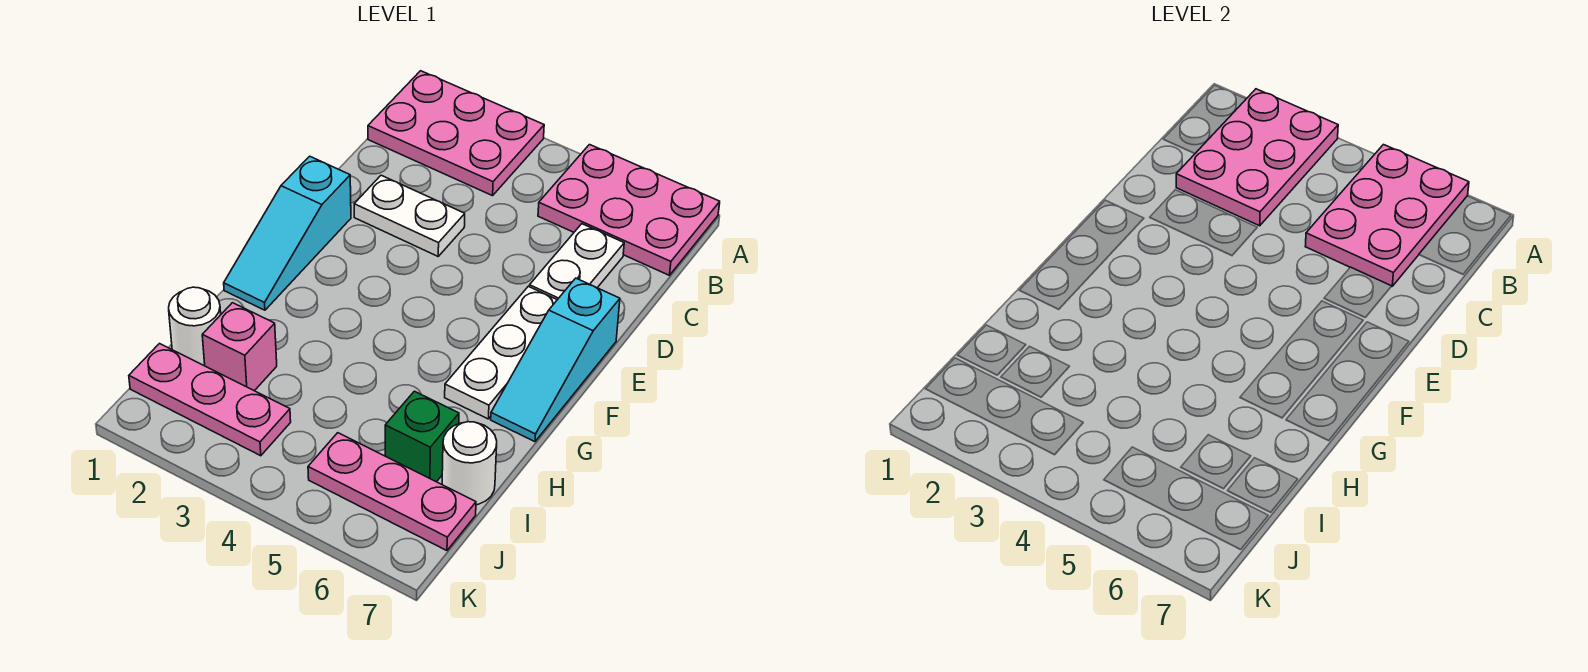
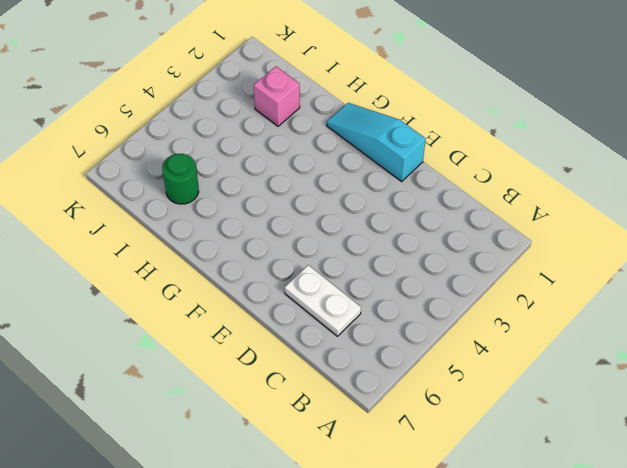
green round brick I6 level 1 -> green brick I6 level 1
none -> pink plate A1:B3 level 1
none -> pink plate A5:B7 level 1
none -> white plate D2:D3 level 1

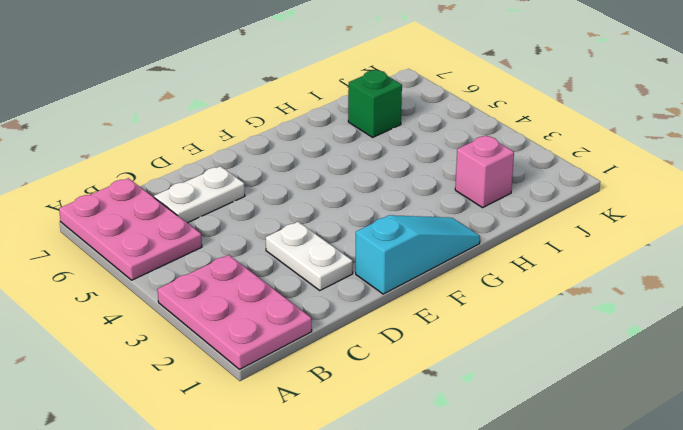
none -> white plate E6:G6 level 1
none -> cyan slope E7:G7 level 1 top E
none -> white round brick I1 level 1

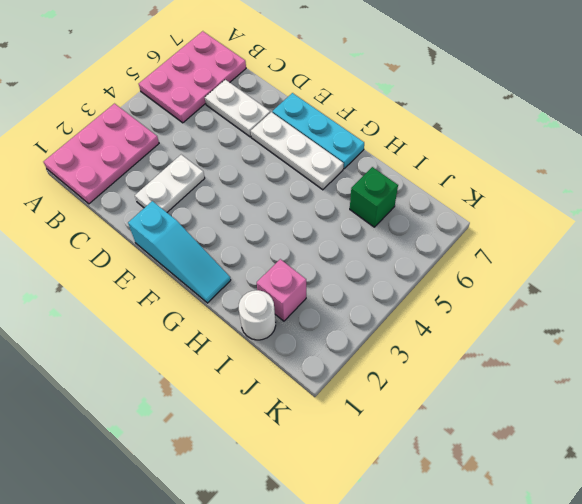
cyan plate E7:G7 level 1 -> cyan slope E7:G7 level 1 top E
none -> white round brick I7 level 1
none -> pink plate J1:J3 level 1
none -> pink plate J5:J7 level 1

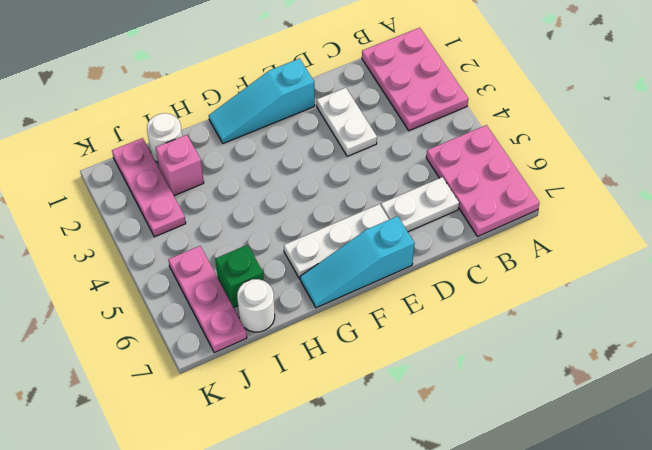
none -> pink plate A2:C3 level 2
none -> pink plate A5:C6 level 2

